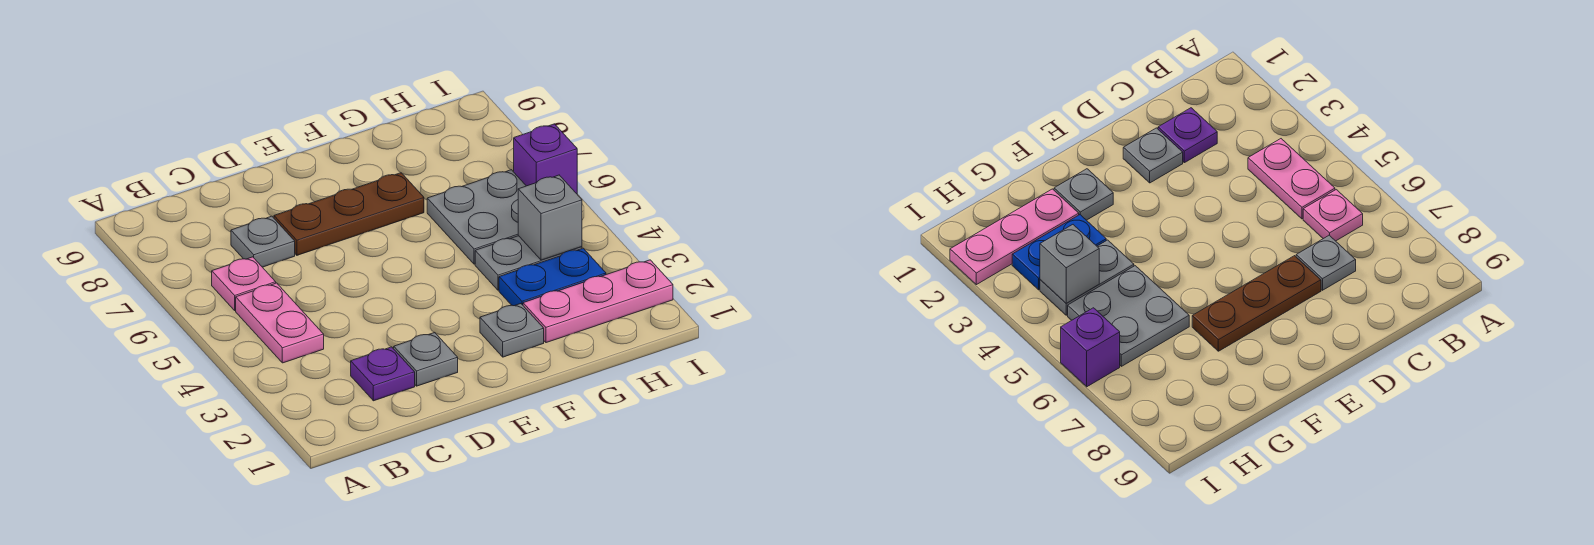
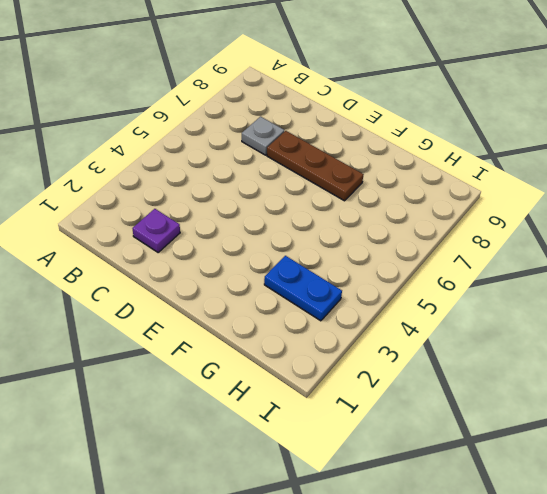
none -> pink plate B4:B5 level 1
none -> pink plate B6 level 1
none -> grey plate D2 level 1

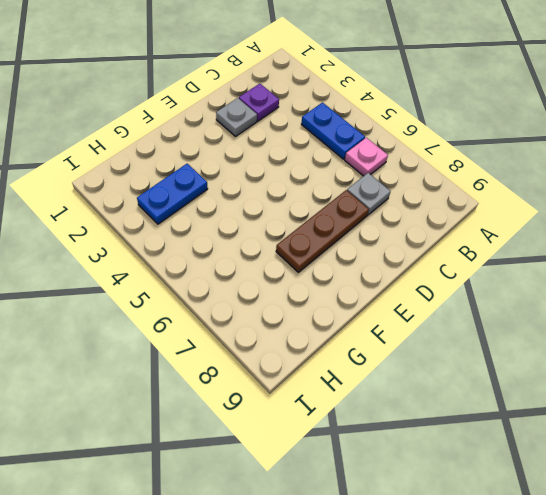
blue plate B4:B5 level 1 -> pink plate B4:B5 level 1
none -> grey plate F2 level 1
none -> pink plate G2:I2 level 1
none -> grey plate G4:H4 level 1

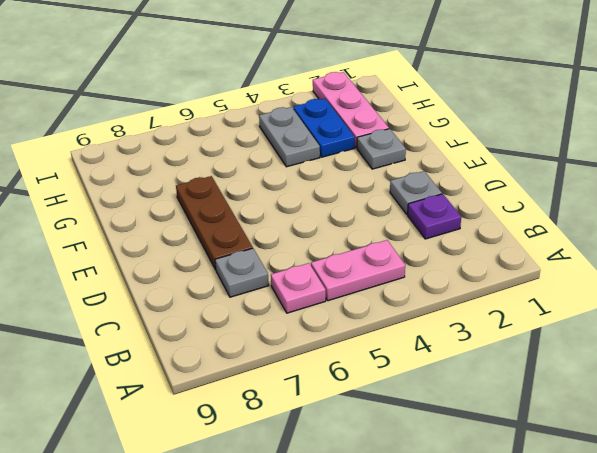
none -> grey plate G5:H6 level 1
none -> purple brick I6 level 1
none -> grey brick H4 level 2

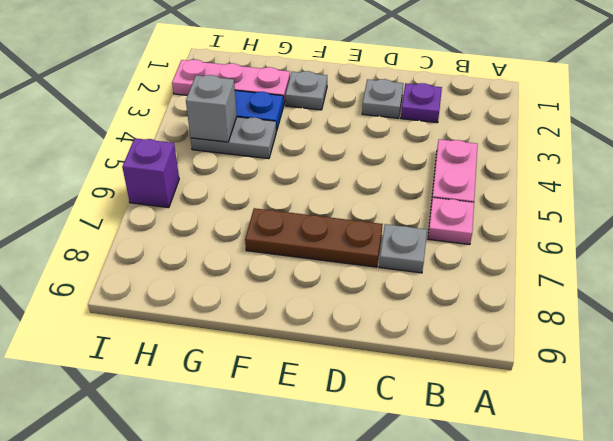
none -> grey plate G5:H6 level 1

